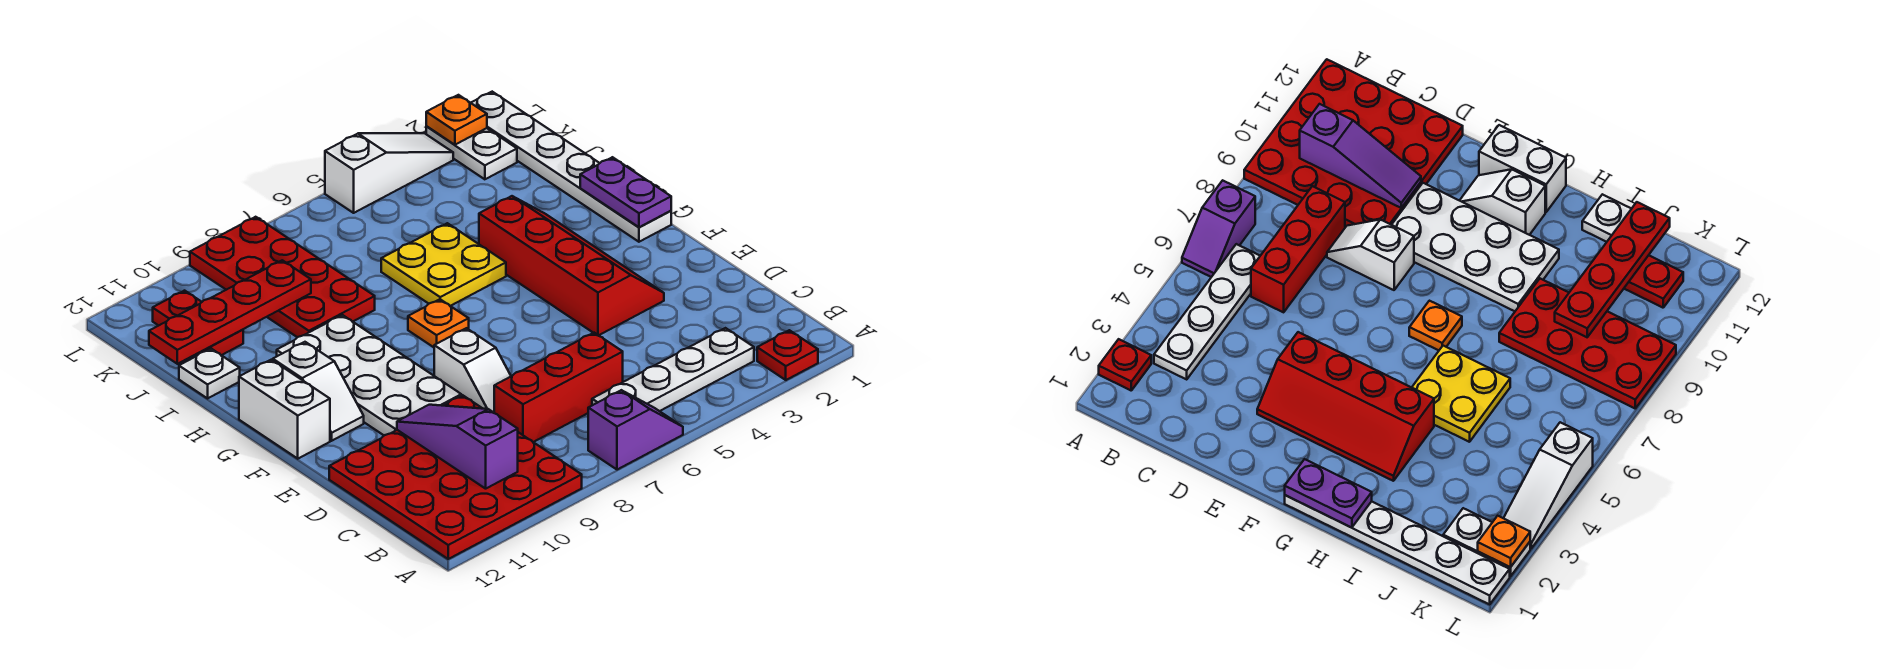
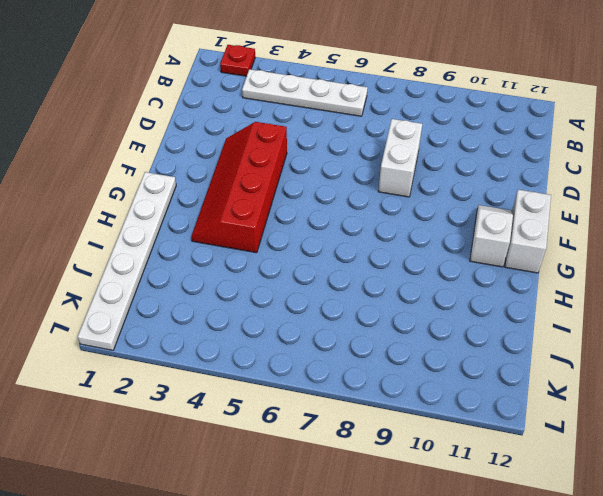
white brick D8:E8 level 1 -> white slope D8:E8 level 1 top E
none -> purple slope A6:A7 level 1 top 7
none -> red plate A9:D12 level 1
none -> red brick C6:C8 level 1

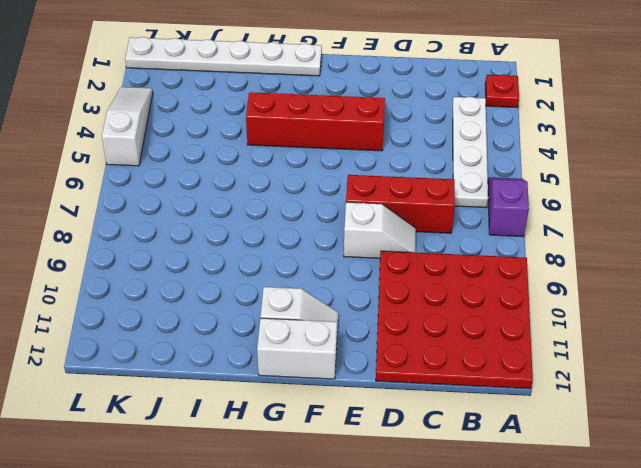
red brick C7:E7 level 1 -> red brick C6:C8 level 1
none -> white plate E9:H10 level 1
none -> orange plate G7 level 1
none -> yellow plate H5:I6 level 1

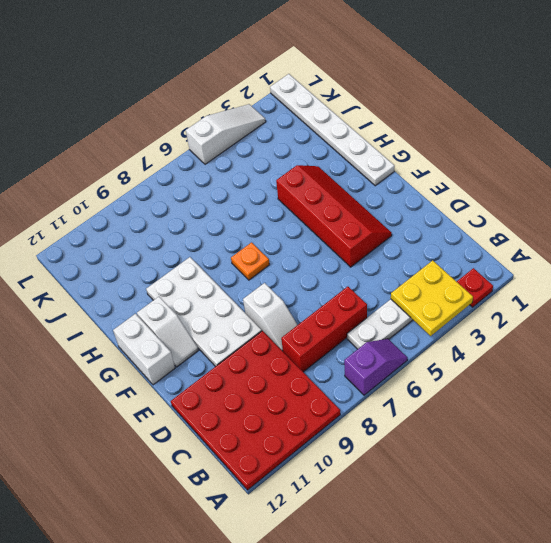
yellow plate A3:B4 level 2 -> yellow plate H5:I6 level 1
none -> red plate I8:L9 level 1
none -> white plate I12 level 1
none -> red plate J11:K11 level 1

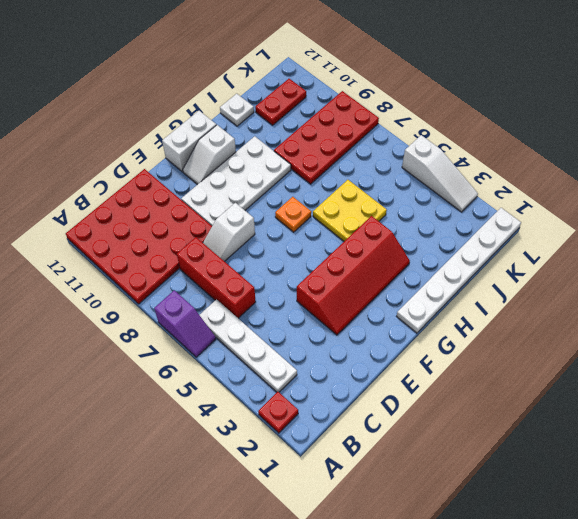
none -> white plate K2:L2 level 1
none -> purple slope B10:D10 level 2 top B
none -> purple plate G1:H1 level 2

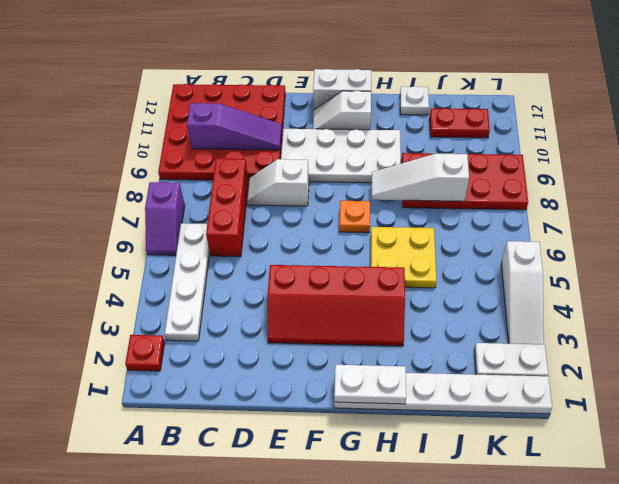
white plate G1:H1 level 2 -> purple plate G1:H1 level 2
white slope H8:J8 level 2 top J -> none
none -> red plate J9:J12 level 2
none -> orange plate L2 level 2

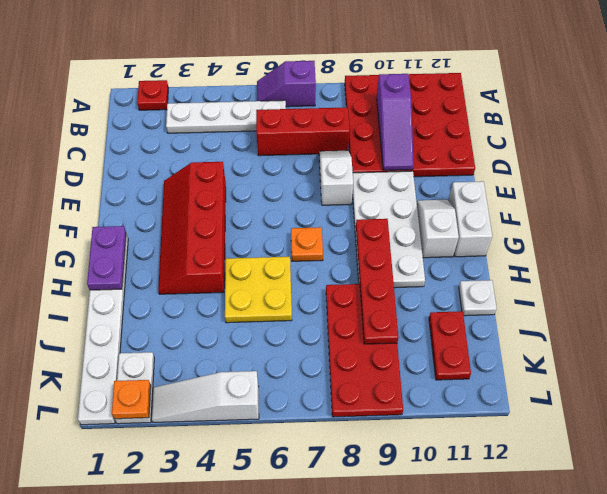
red plate G9:J9 level 2 -> red plate J9:J12 level 2

